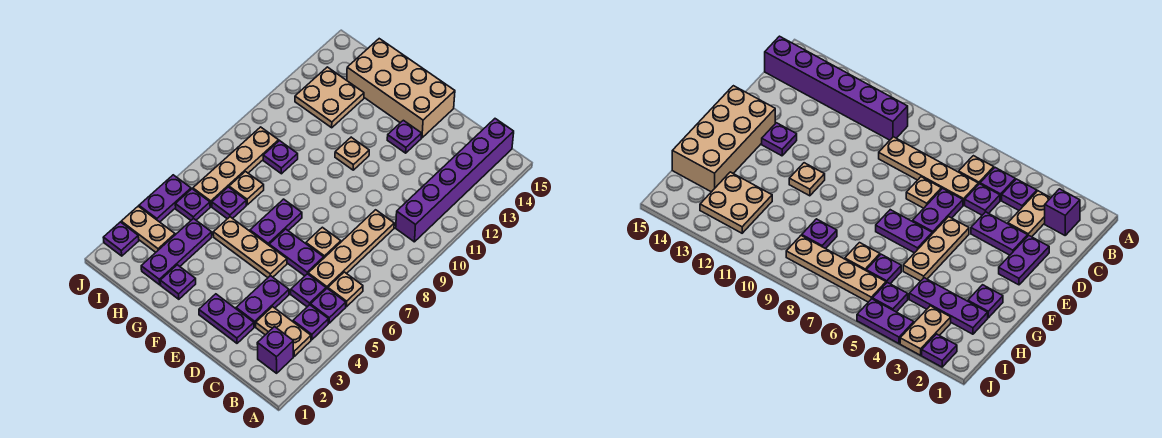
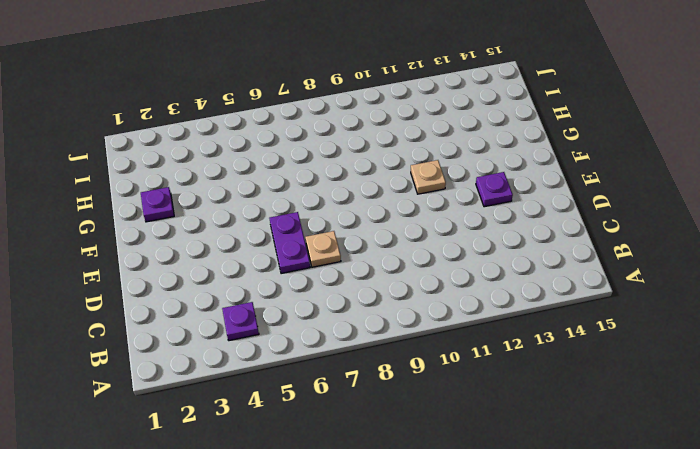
none -> purple brick B2 level 1
none -> tan plate B3:C3 level 1
none -> purple plate B5 level 1

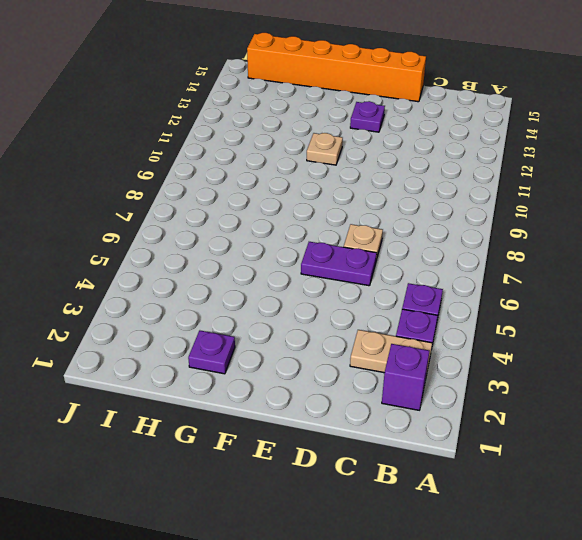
orange brick D15:I15 level 1 -> tan brick E14:H15 level 1
none -> tan plate B6 level 1
none -> purple brick B10:B15 level 1
none -> purple plate C5 level 1

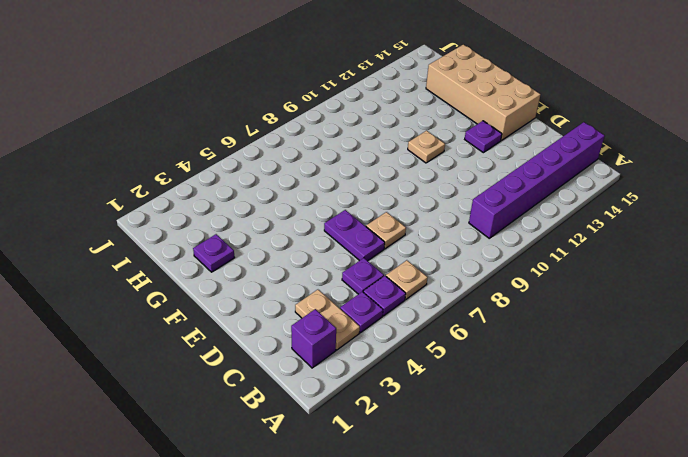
none -> tan plate C6:C9 level 1
none -> purple plate D2:E2 level 1
none -> purple plate D3:D4 level 1

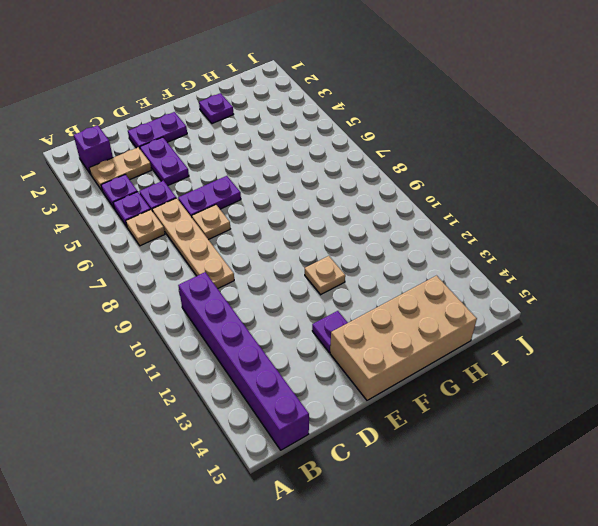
none -> tan plate E5:G5 level 1
none -> purple plate F6:F7 level 1
none -> purple plate H2:H4 level 1

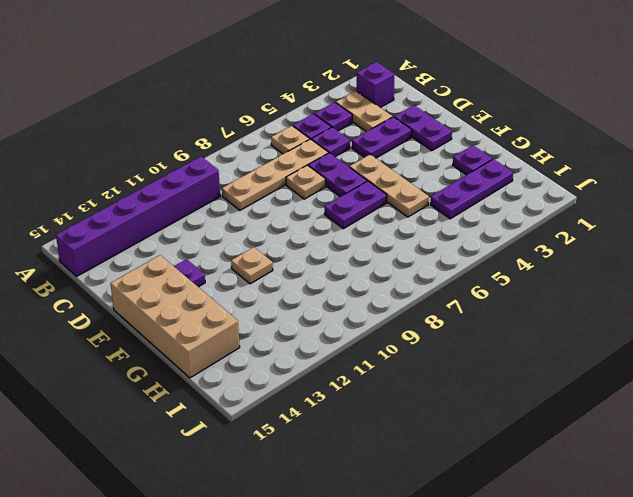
none -> purple plate H6 level 1
none -> tan plate H7 level 1
none -> purple plate H9 level 1

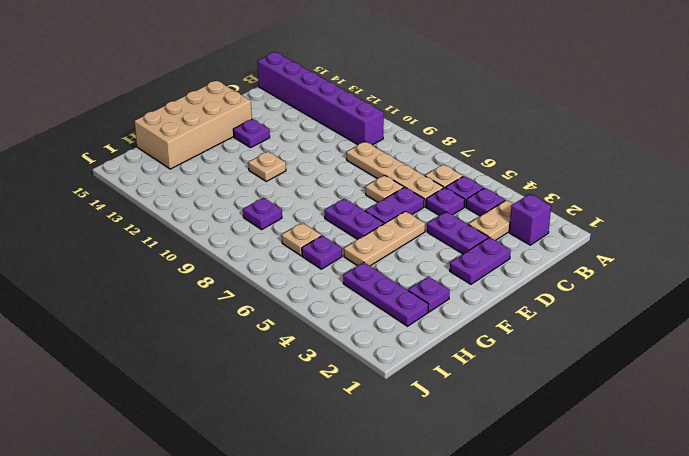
none -> tan plate H12:I13 level 1
none -> tan plate I3:J3 level 1
none -> purple plate I5 level 1

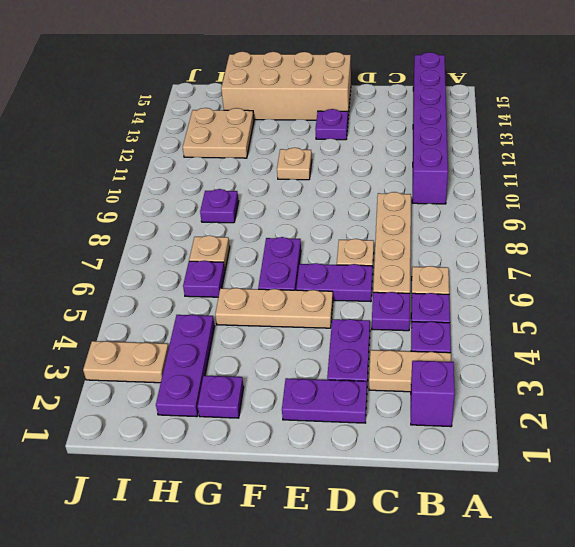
none -> purple plate I5 level 1
none -> tan plate I6:I9 level 1
none -> purple plate J2 level 1

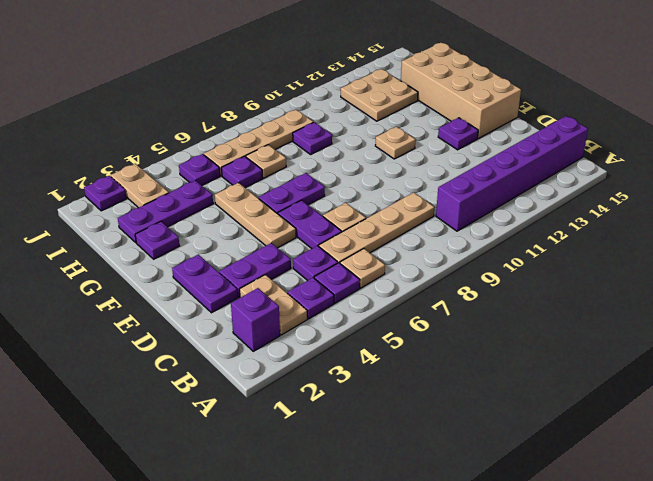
none -> purple plate J4:J5 level 1

